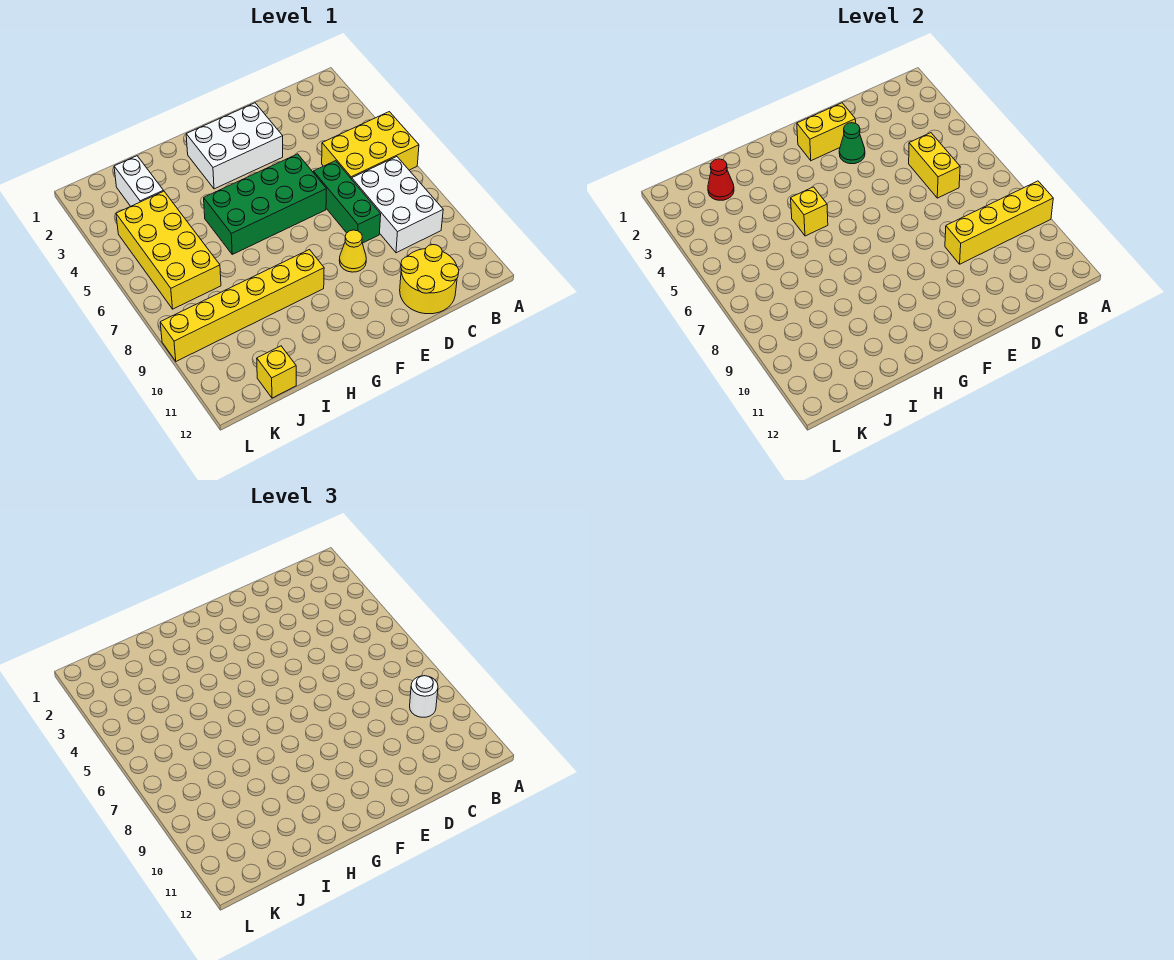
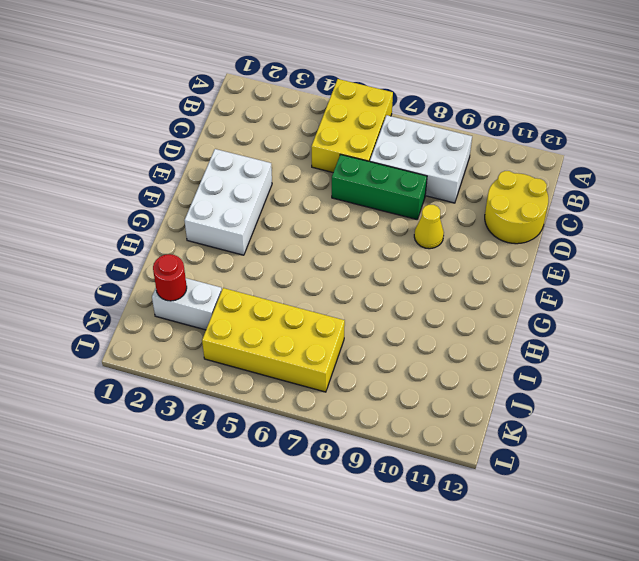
red round brick J2 level 2 -> red cone J2 level 2
none -> green brick E5:H6 level 1
none -> yellow brick G9:L9 level 1
none -> yellow brick J12 level 1

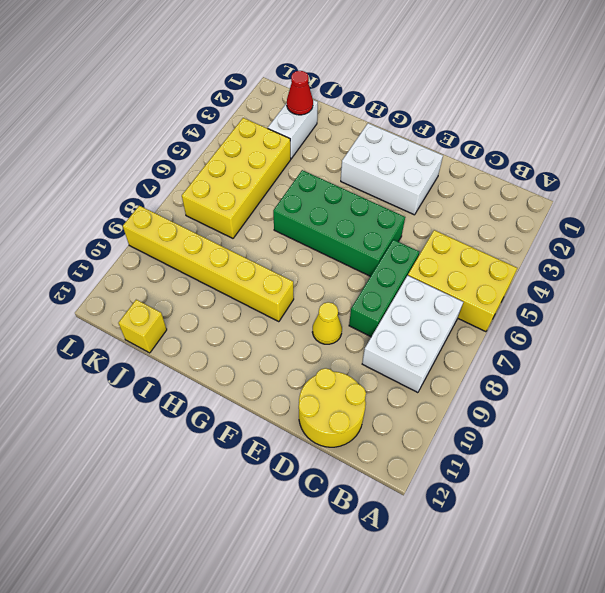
none -> yellow brick A9:D9 level 2
none -> yellow brick C5:C6 level 2
none -> yellow brick E2:F2 level 2

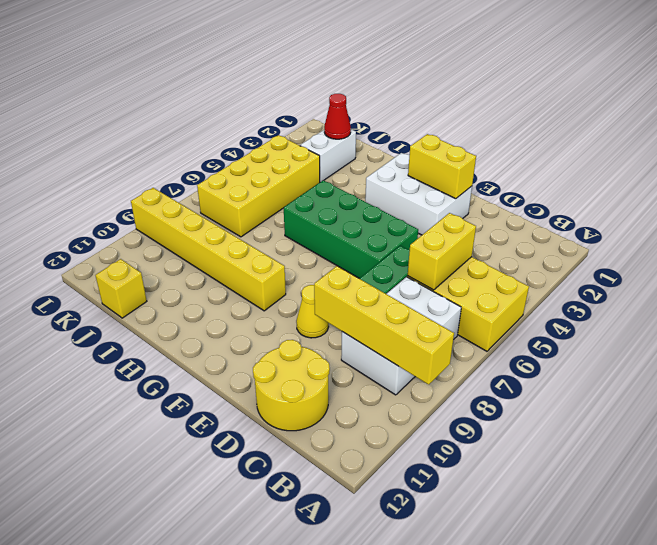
none -> green cone E3 level 2
none -> yellow brick H5 level 2
none -> white round brick B9 level 3

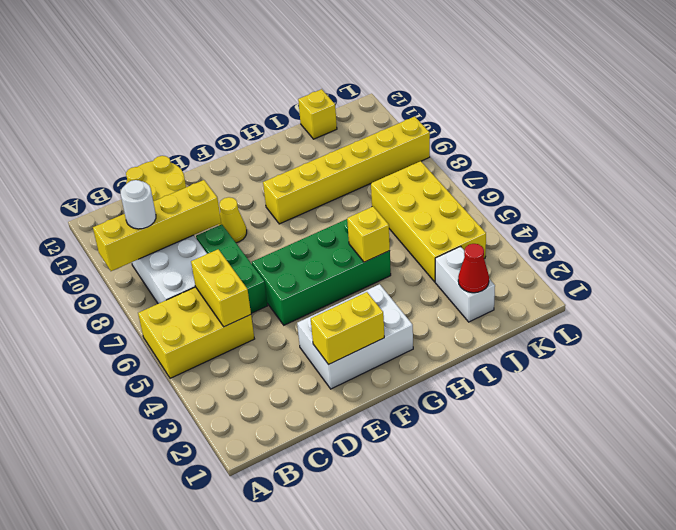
none -> green cone E3 level 2

